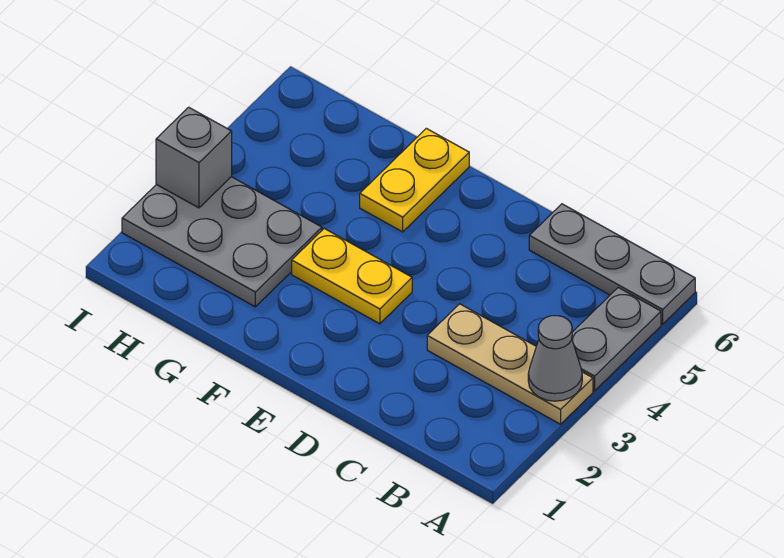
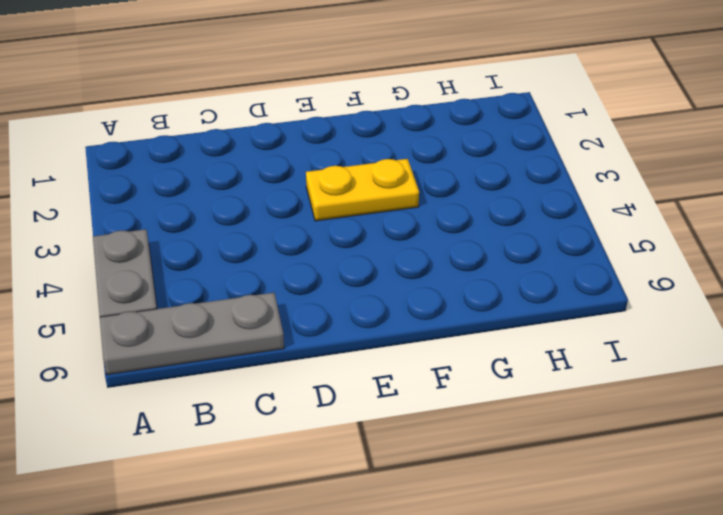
none -> tan plate A3:C3 level 1
none -> yellow plate F5:F6 level 1

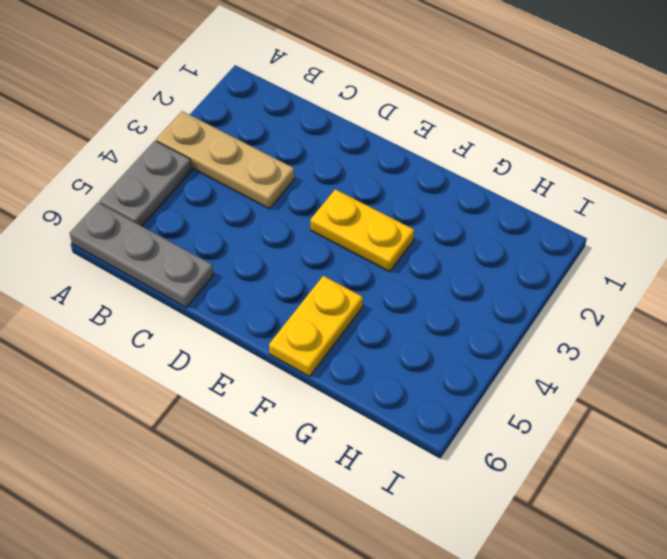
none -> grey plate G2:I3 level 1
none -> grey cone A3 level 2

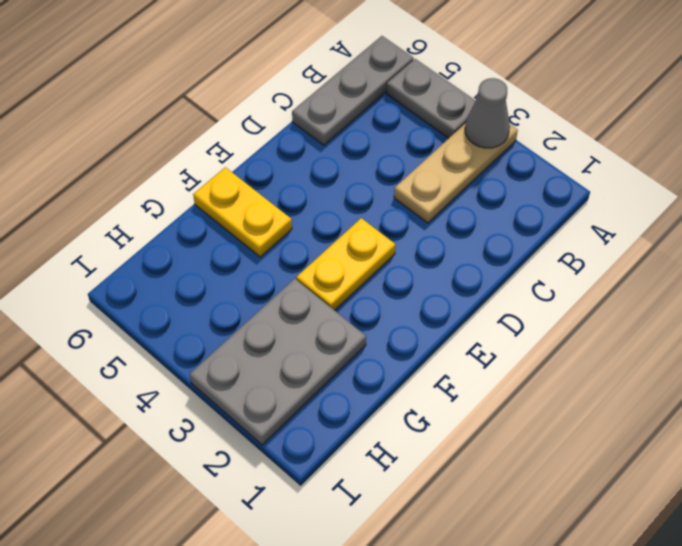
none -> grey brick I3 level 2

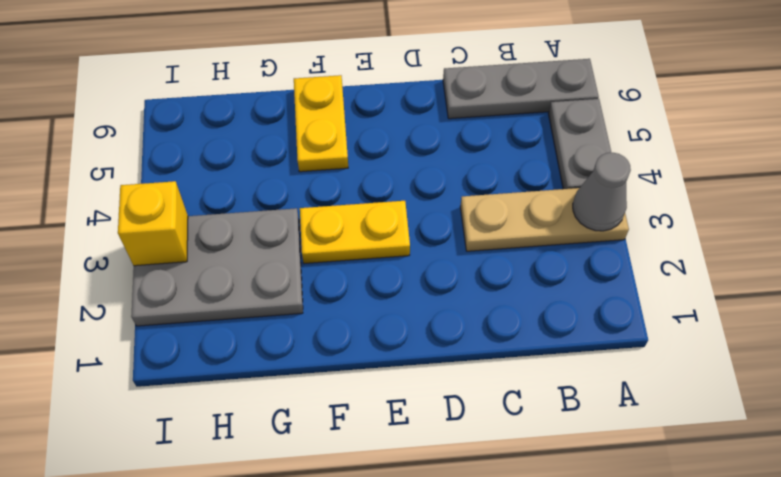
yellow brick I3 level 2 -> grey brick I3 level 2

